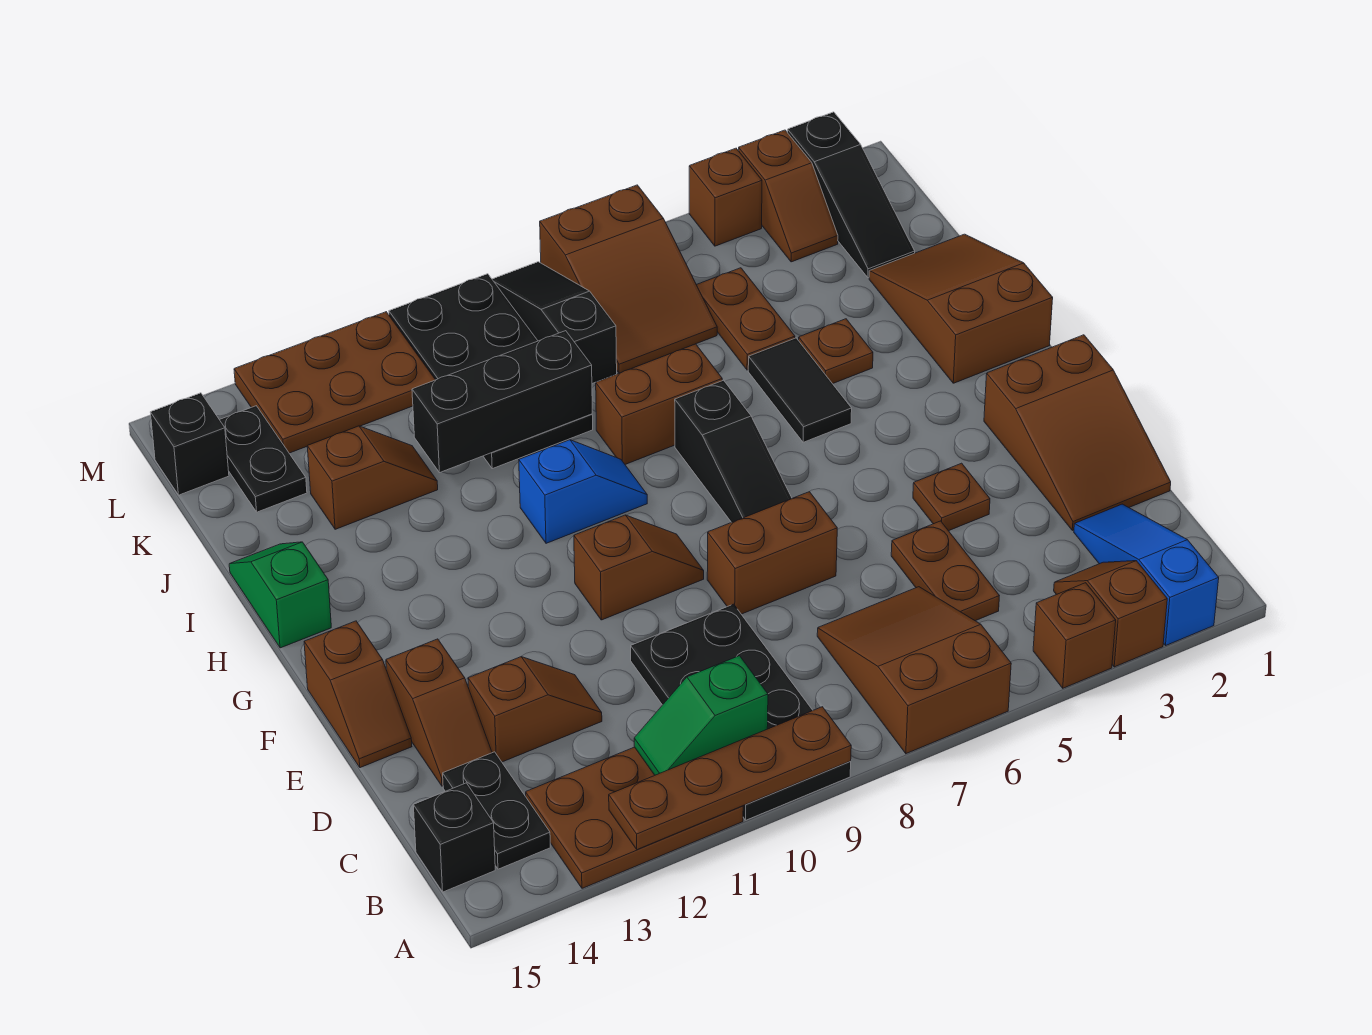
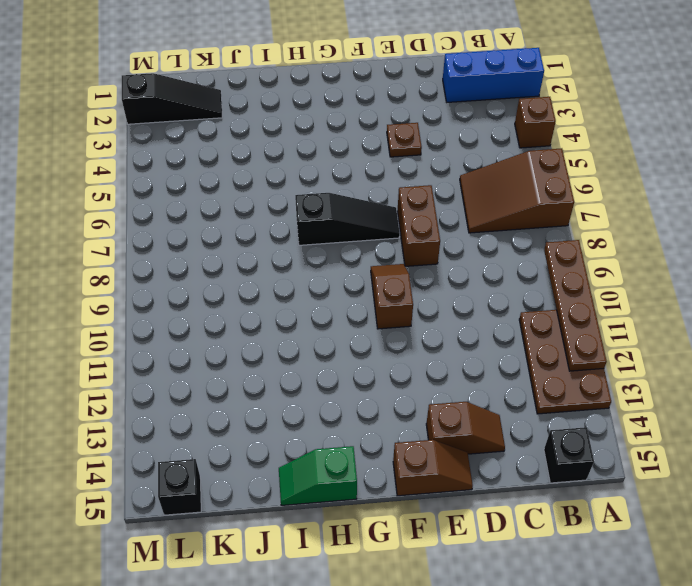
blue brick A2:C2 level 1 -> blue slope A2:C2 level 1 top A
none -> brown slope A3:B3 level 1 top A
none -> black plate A9:D10 level 1
none -> black plate B14:C14 level 1
none -> brown plate C5:D5 level 1

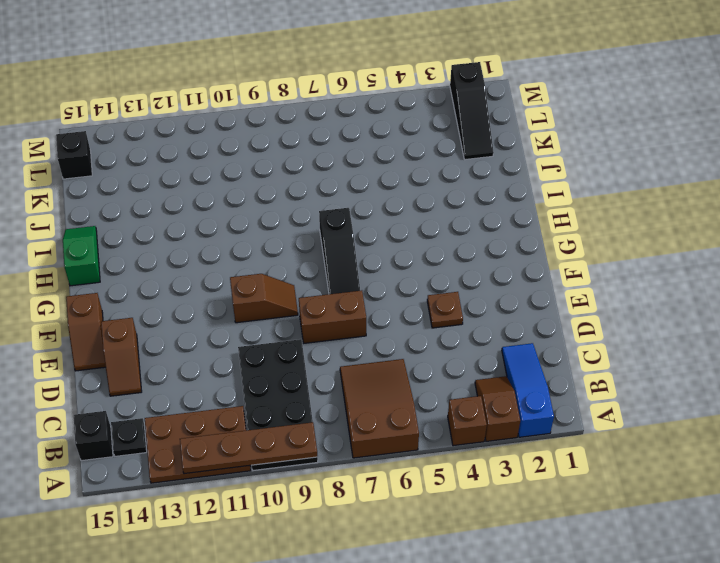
black plate B14 level 1 -> black plate B14:C14 level 1
none -> brown plate C5:D5 level 1
none -> brown slope D1:F2 level 1 top F
none -> brown slope D12:D13 level 1 top 13
none -> brown slope H1:J2 level 1 top H

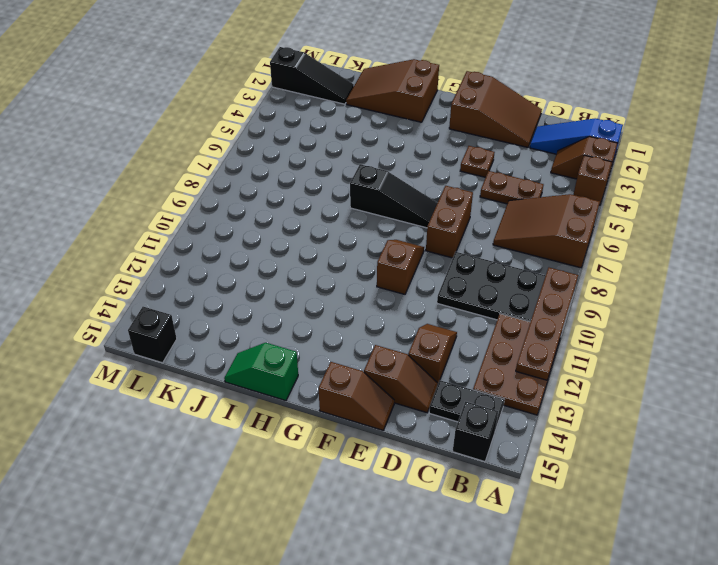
none -> black tile H5:I5 level 1
none -> blue slope H9:H10 level 1 top 10
none -> brown plate I4 level 1
none -> brown brick I7:I8 level 1

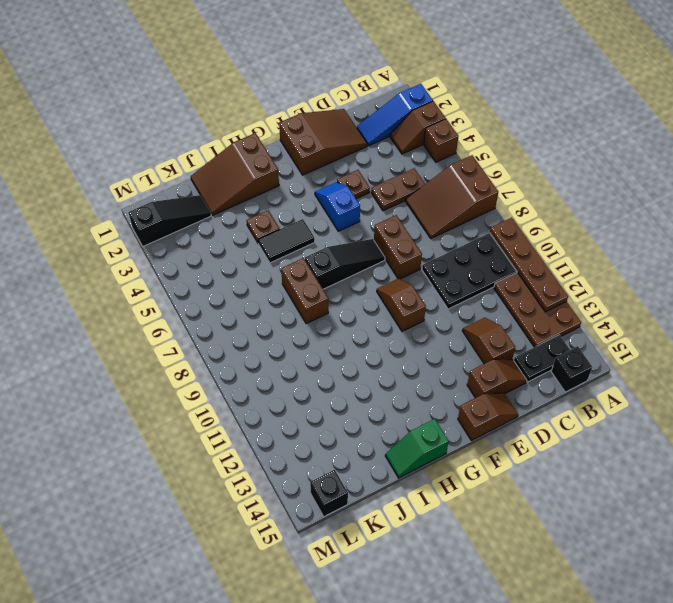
blue slope F4:F5 level 1 top 5 -> blue slope H9:H10 level 1 top 10
none -> brown plate J5:K5 level 1
none -> black plate J9:M10 level 1
none -> brown slope J12:J13 level 1 top 13
none -> brown slope K6:M7 level 1 top M

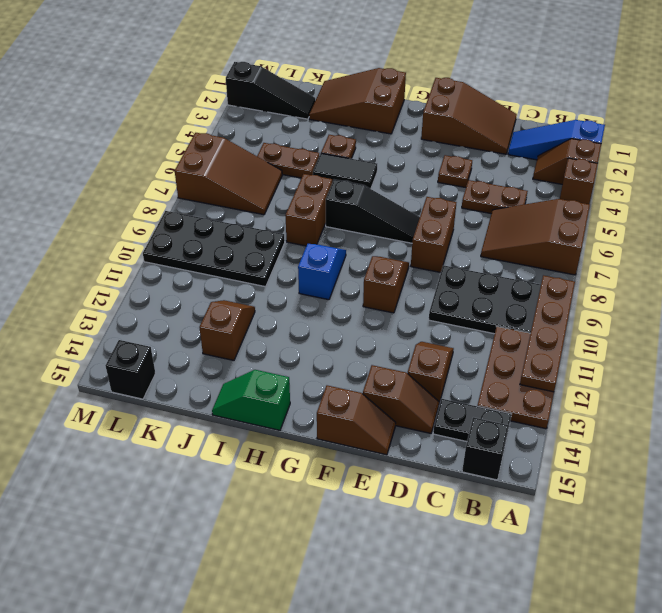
none -> black slope K8:M8 level 1 top K
none -> black plate K14:L14 level 1
none -> brown slope L3:M3 level 1 top M
none -> brown plate L11:M13 level 1

